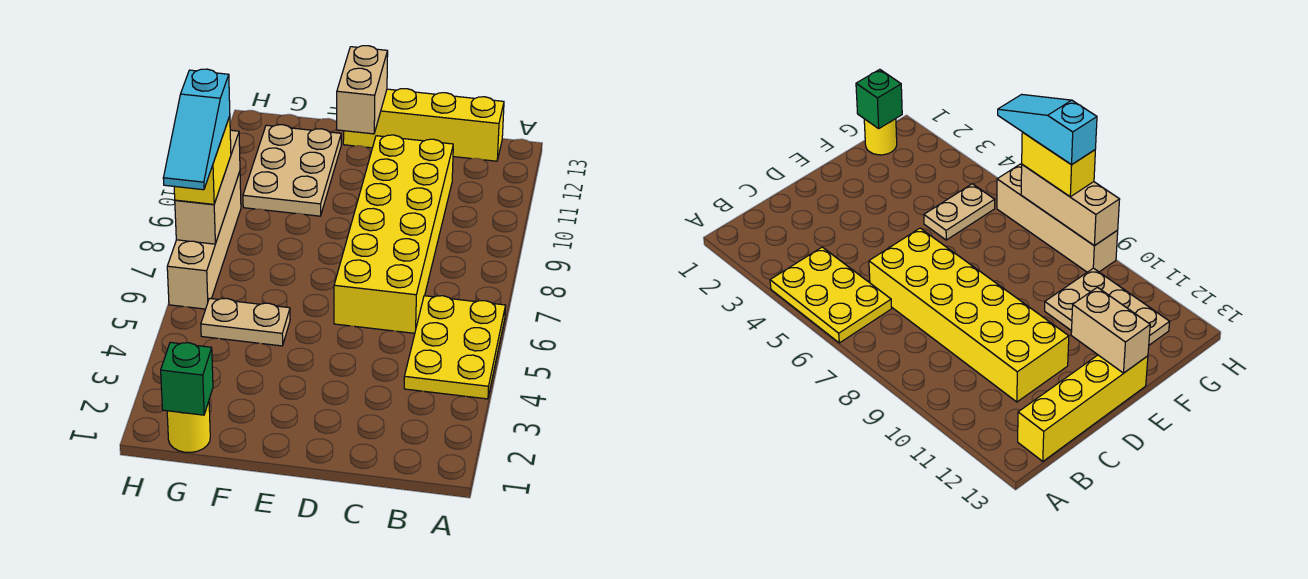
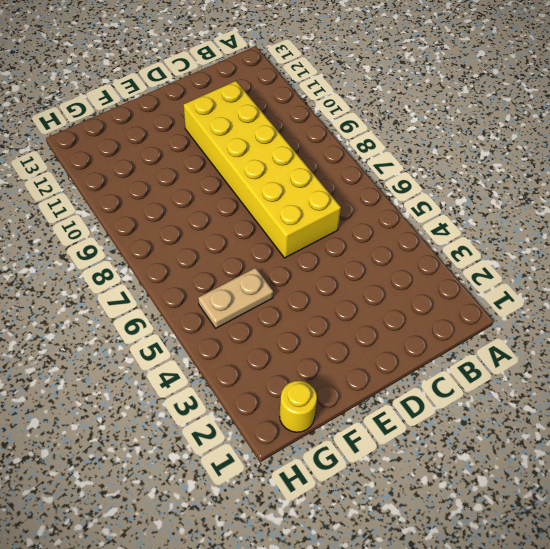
none -> yellow plate A4:B6 level 1
none -> yellow brick B13:E13 level 1
none -> tan plate F10:G12 level 1

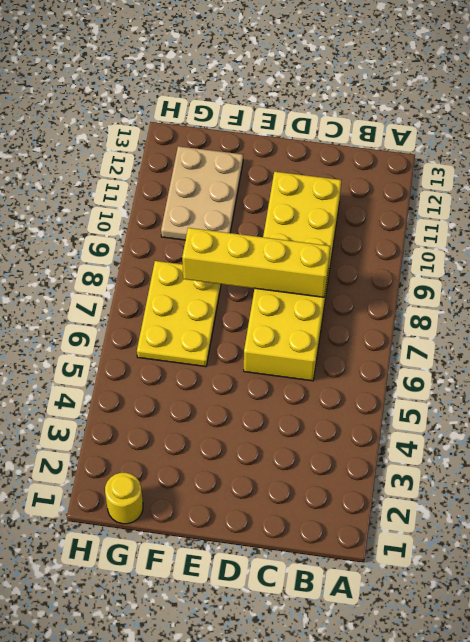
yellow brick C8:F8 level 2 -> yellow brick B13:E13 level 1
yellow plate F6:G8 level 1 -> yellow plate A4:B6 level 1
none -> tan plate F5:G5 level 1
none -> tan brick H6:H9 level 1
none -> tan brick E12:E13 level 2

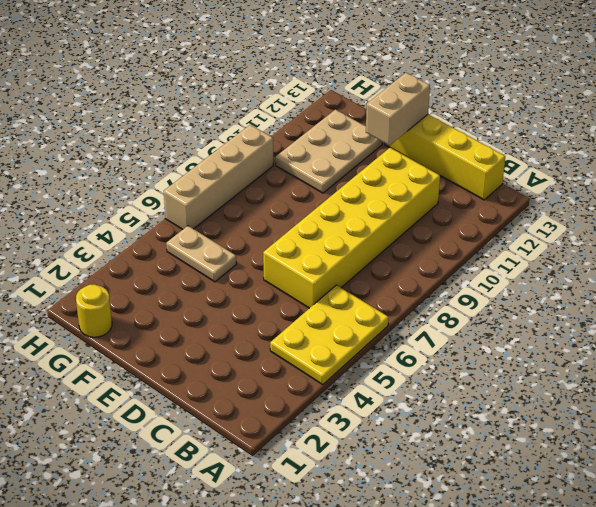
none -> green brick G1 level 2
none -> tan brick H7:H9 level 2
none -> yellow brick H7:H8 level 3

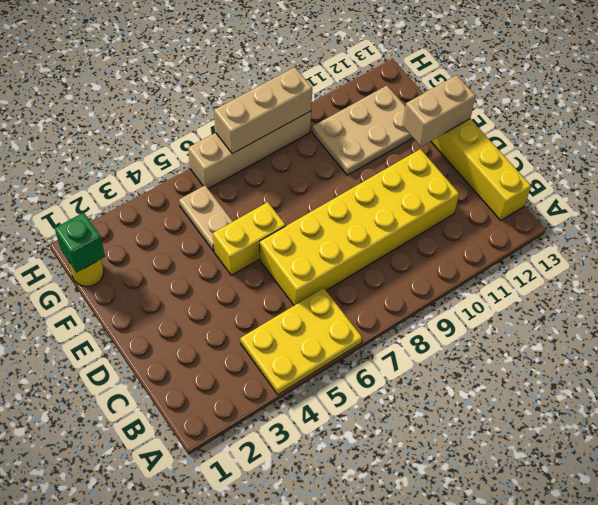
yellow brick E5:E6 level 1 -> yellow brick H7:H8 level 3
none -> cyan slope H6:H8 level 4 top 8

